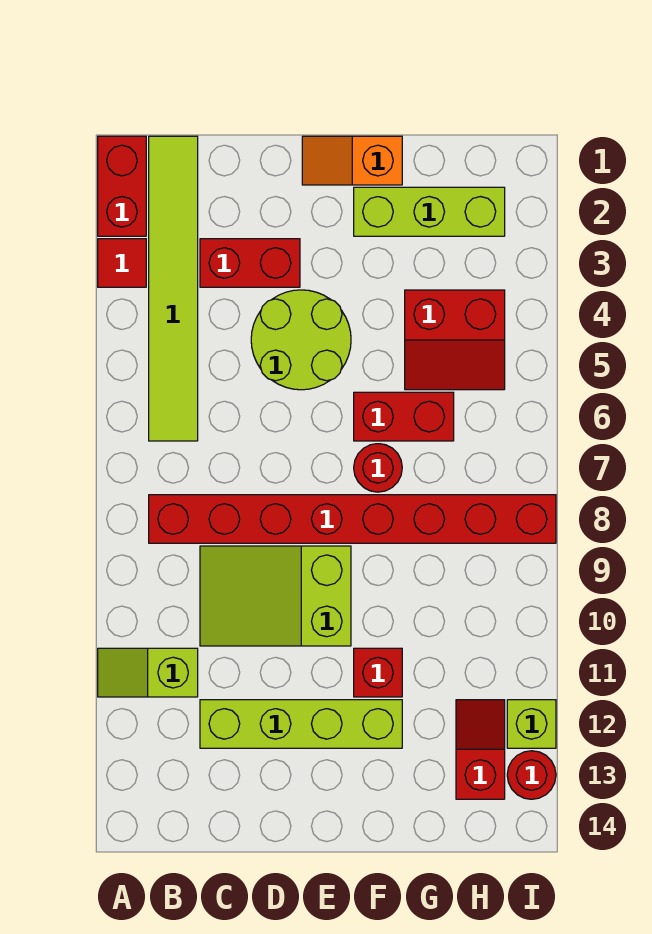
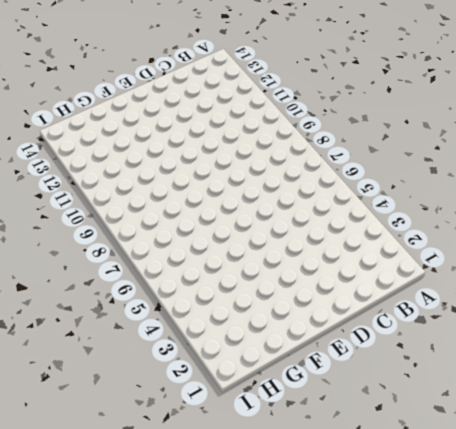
none -> red brick A1:A2 level 1
none -> red tile A3 level 1
none -> lime slope A11:B11 level 1 top B

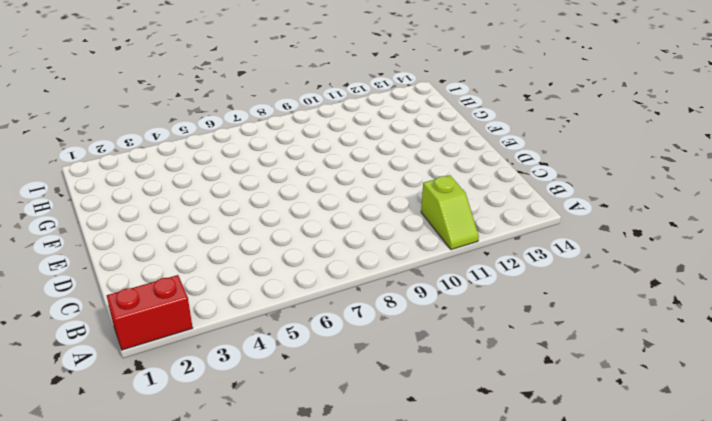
none -> red tile A3 level 1
none -> lime tile B1:B6 level 1
none -> red brick B8:I8 level 1

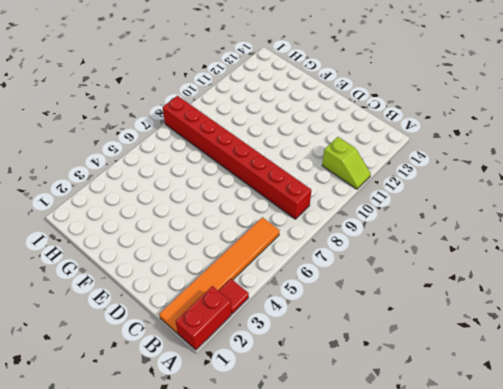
orange tile B1:B6 level 1 -> lime tile B1:B6 level 1
none -> red brick C3:D3 level 1
none -> lime slope C9:E10 level 1 top E
none -> lime brick C12:F12 level 1

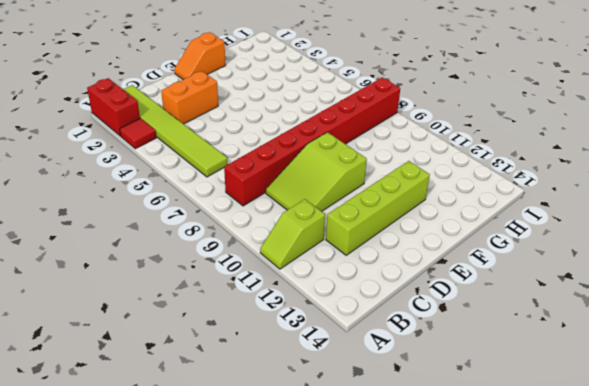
orange brick C3:D3 level 1 -> red brick C3:D3 level 1
none -> lime round brick D4:E5 level 1
none -> lime brick F2:H2 level 1
none -> red brick F6:G6 level 1

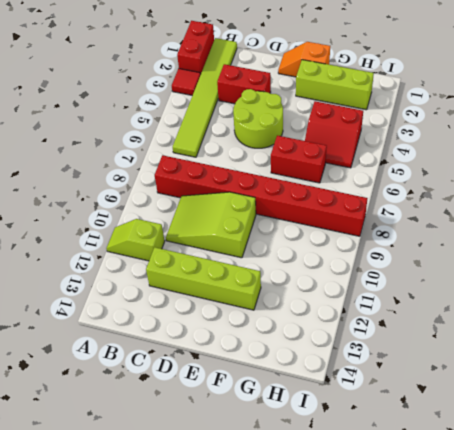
none -> red round brick F7 level 1
none -> red brick F11 level 1
none -> red slope H12:H13 level 1 top 13

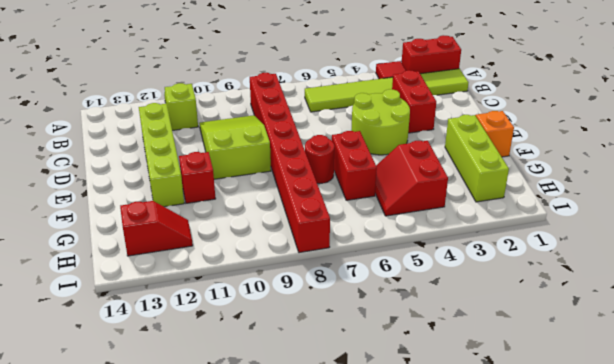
none -> lime brick I12 level 1
none -> red round brick I13 level 1

